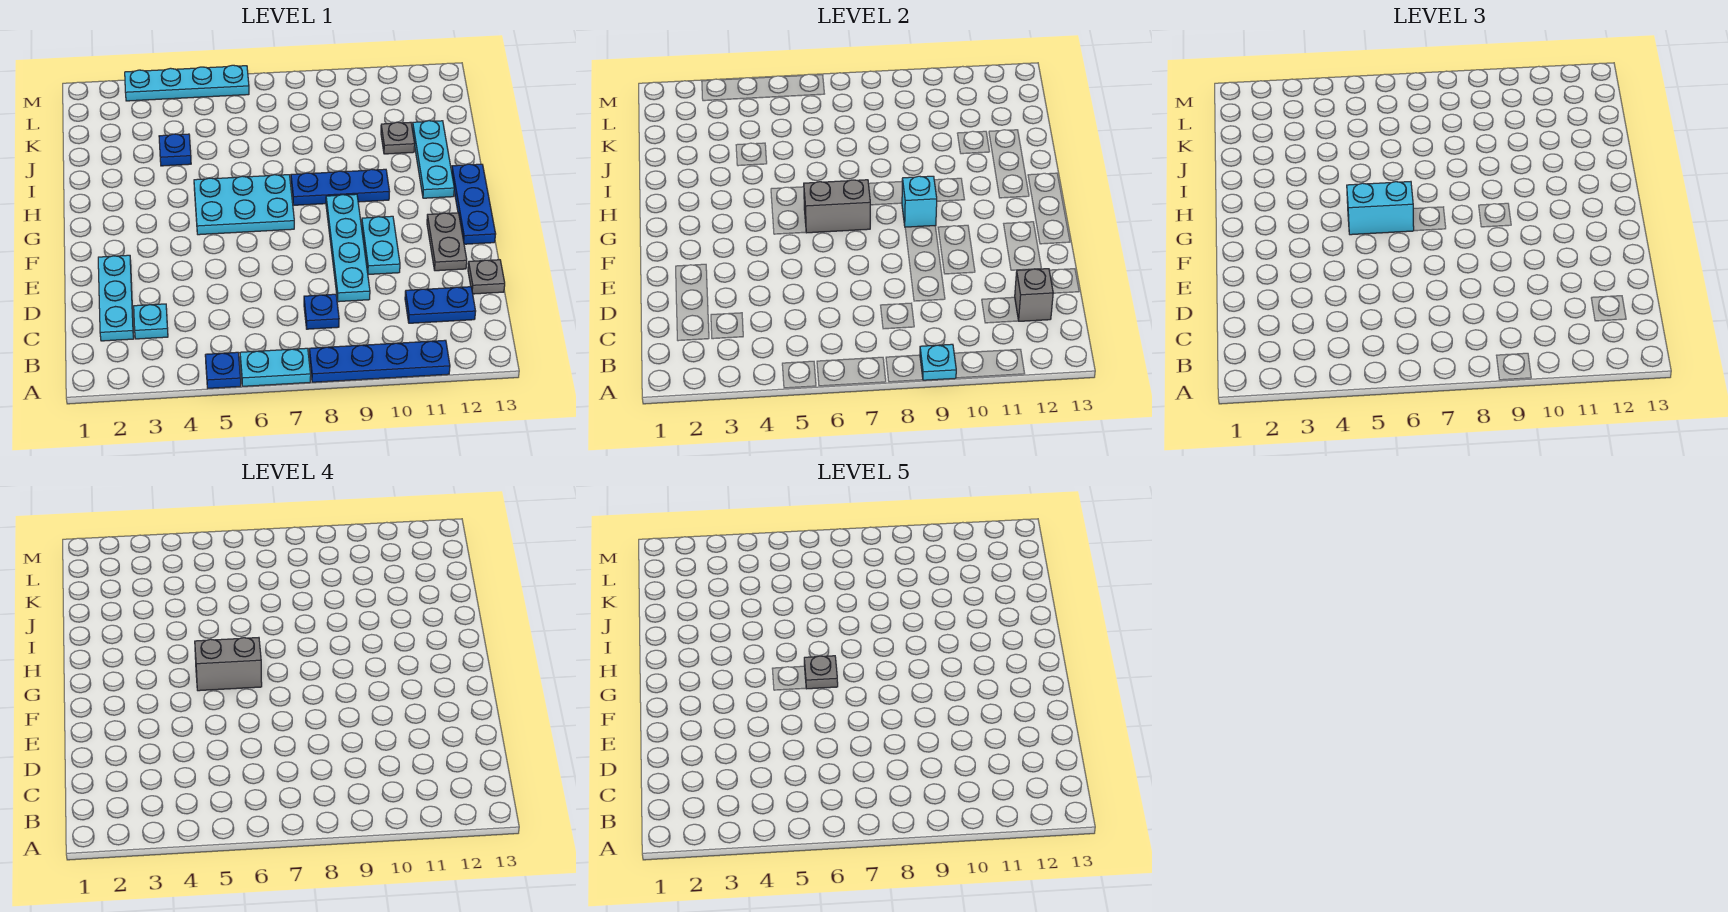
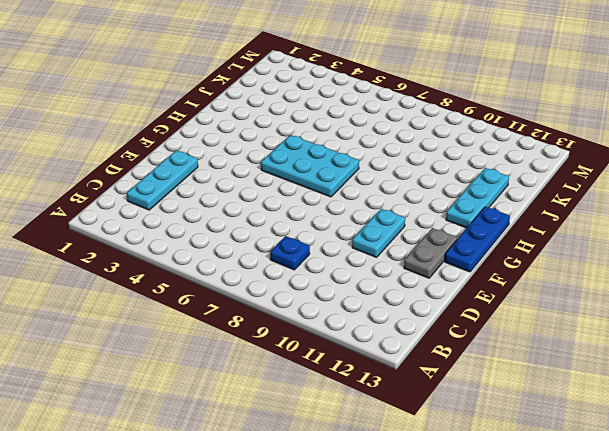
none -> blue plate A5 level 1
none -> cyan plate A6:A7 level 1
none -> blue plate A8:A11 level 1

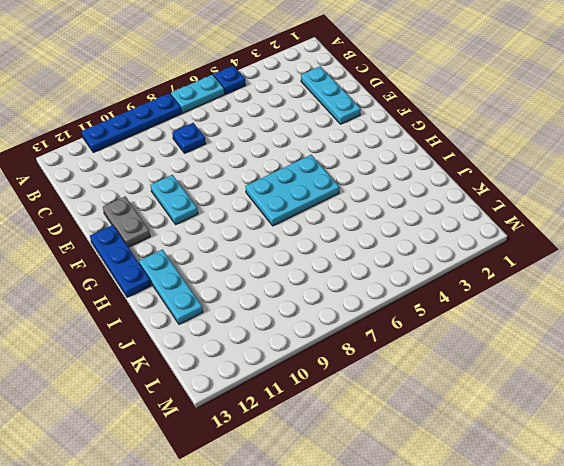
none -> cyan plate C3 level 1
none -> blue plate C11:C12 level 1
none -> cyan plate D9:G9 level 1

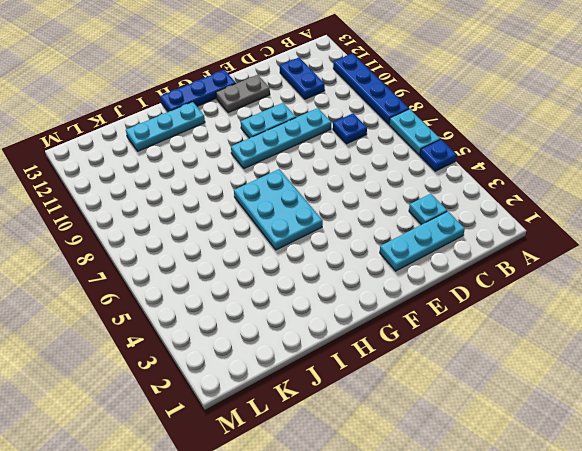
none -> grey plate D13 level 1
none -> blue plate H8:H10 level 1
none -> blue plate J4 level 1

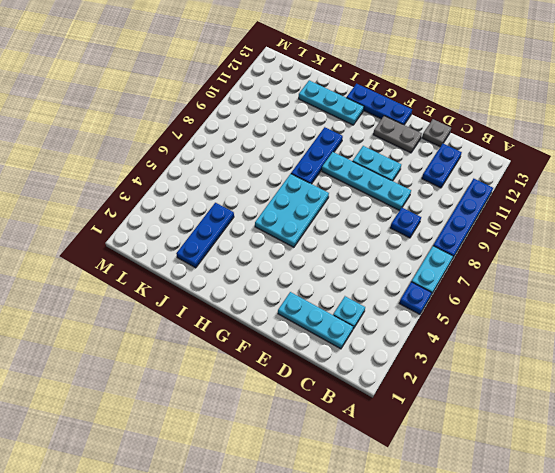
blue plate J2:J4 level 1 -> blue plate J4 level 1
none -> grey plate J11 level 1
none -> cyan plate M3:M6 level 1
none -> cyan plate A9 level 2

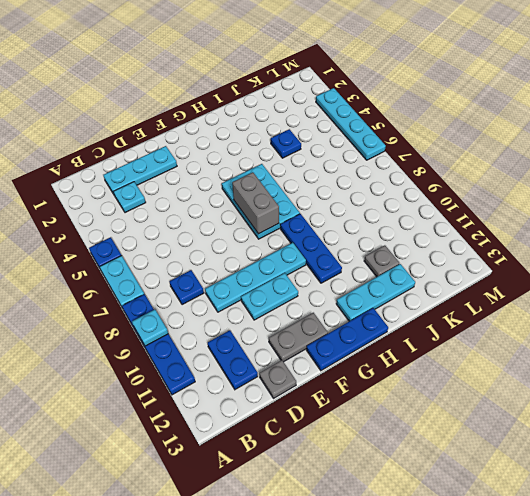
none -> grey brick C12 level 2
none -> cyan brick G9 level 2
none -> cyan brick G5:G6 level 3

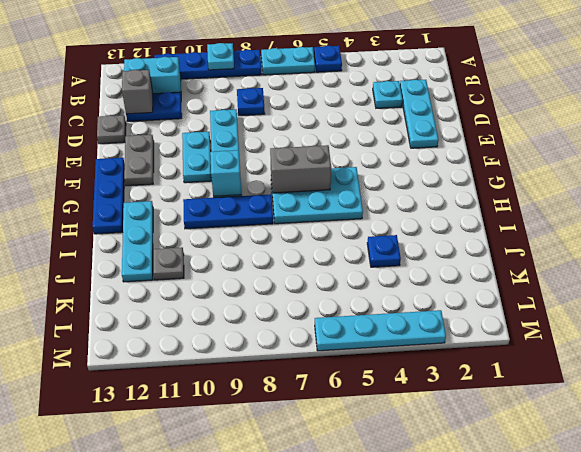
cyan brick B11:B12 level 1 -> cyan brick G5:G6 level 3
none -> grey brick G5:G6 level 4
none -> grey plate G6 level 5

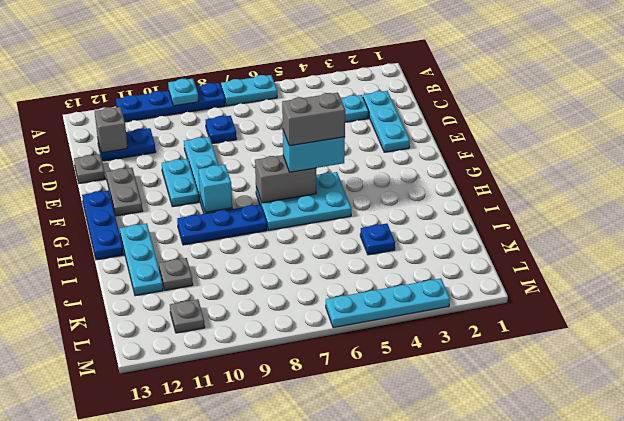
grey plate L11 level 1 -> grey plate G6 level 5
none -> blue plate A5 level 1

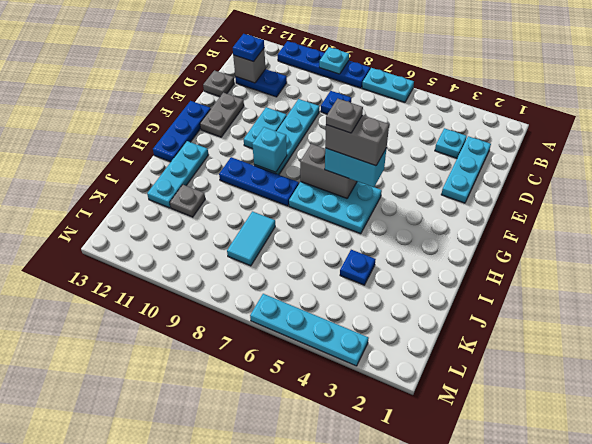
blue plate C12 level 3 -> blue plate A5 level 1
cyan tile J8:K8 level 1 -> none

